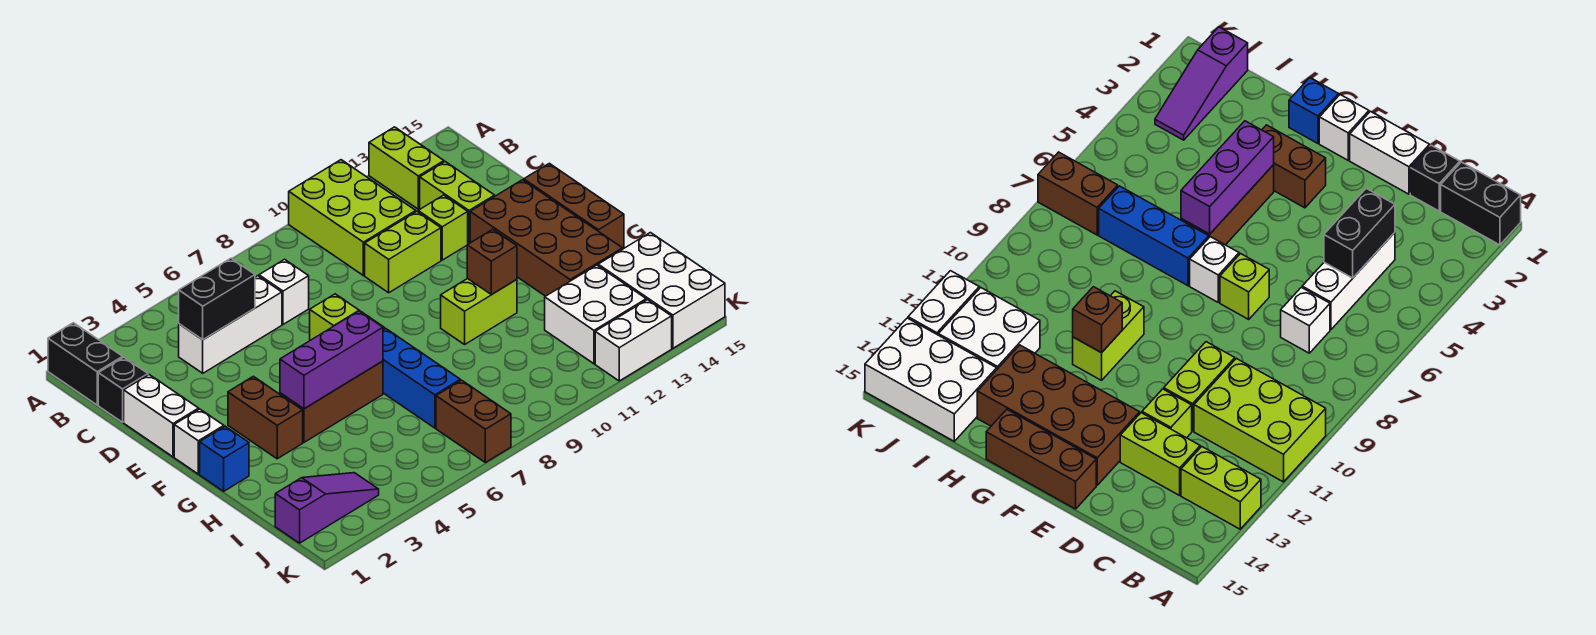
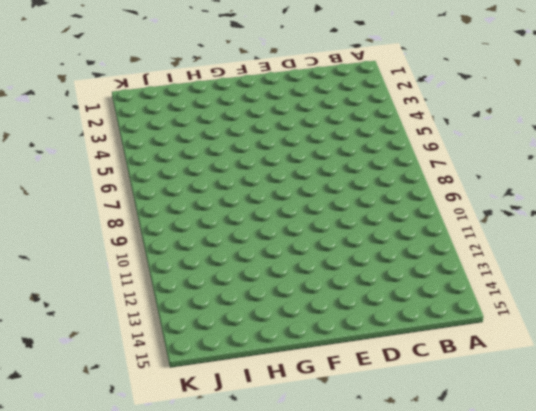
none -> black brick A1:B1 level 1
none -> lime brick A10:C11 level 1
none -> lime brick A13:B13 level 1

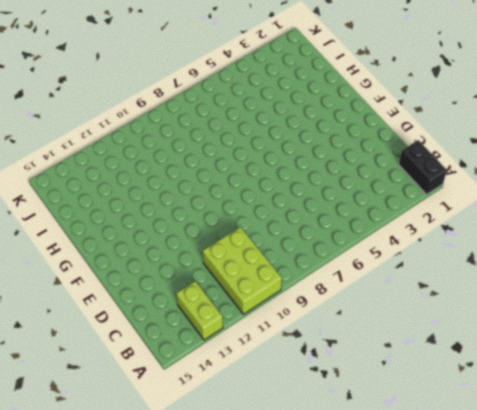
none -> black brick C1 level 1
none -> white brick C4:C6 level 1
none -> white brick C7 level 1

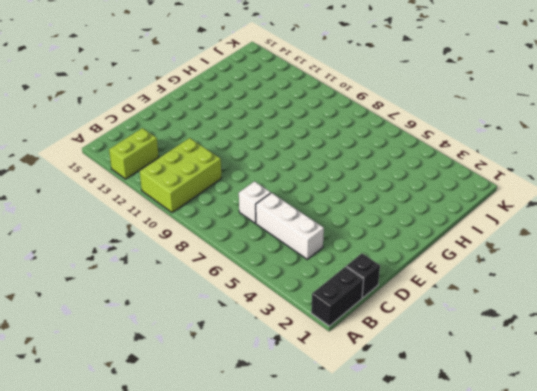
none -> lime brick C13:D13 level 1
none -> white brick D1:E1 level 1
none -> lime brick D10:D11 level 1

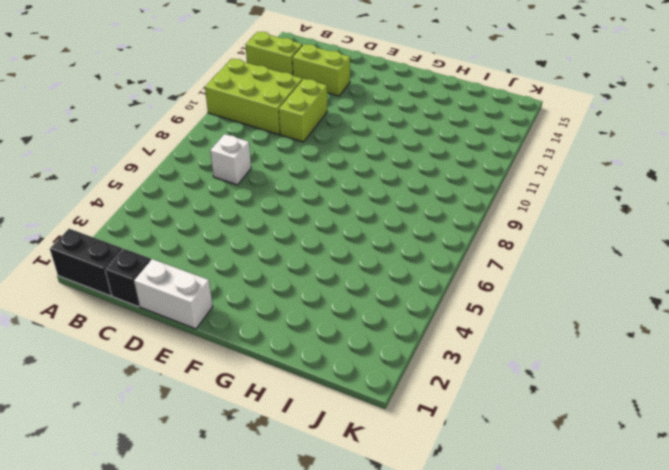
none -> white brick C4:C6 level 1
none -> lime brick D12 level 1
none -> lime brick E7 level 1

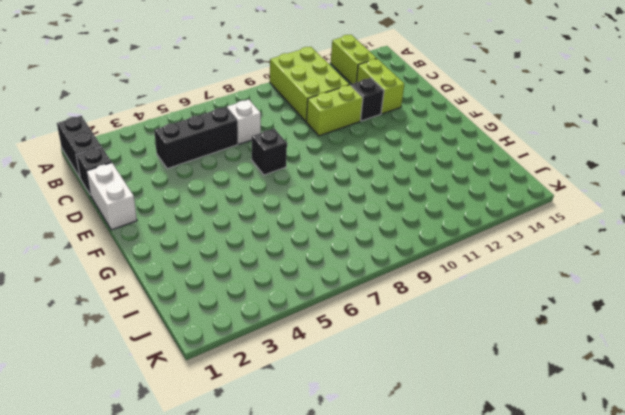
black brick C4:C6 level 1 -> white brick C4:C6 level 1
black brick D12 level 1 -> lime brick D12 level 1
black brick E7 level 1 -> lime brick E7 level 1
none -> brown brick E13:H14 level 1
none -> brown brick E15:G15 level 1
none -> white brick F1 level 1

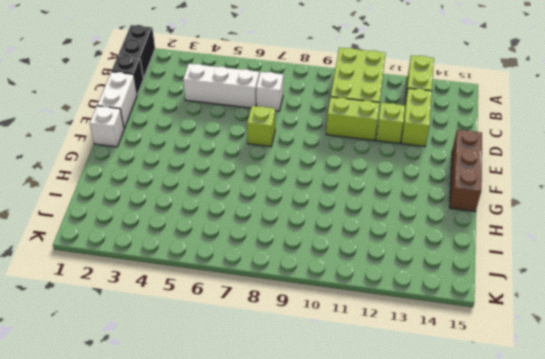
none -> brown brick E13:H14 level 1
none -> brown brick F3:G3 level 1
none -> white brick F7 level 1

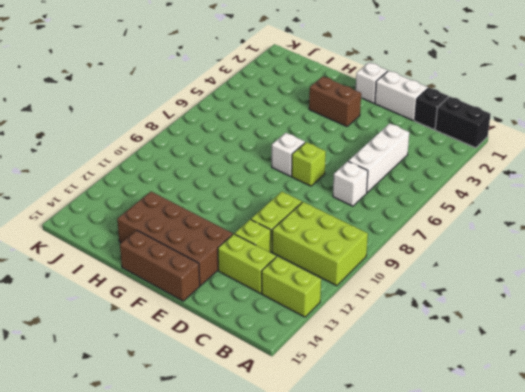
none -> blue brick G1 level 1
none -> brown brick G4:G6 level 1
none -> blue brick G7:I7 level 1

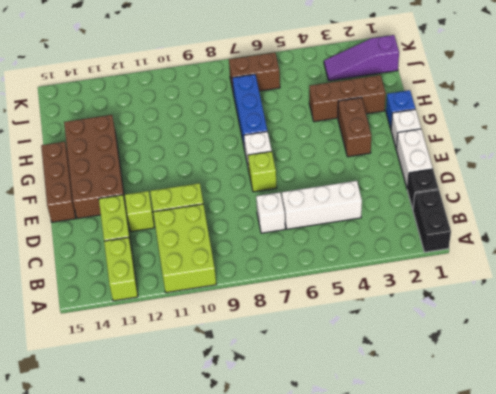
brown brick H2:H4 level 1 -> brown brick G4:G6 level 1
brown brick J6:J7 level 1 -> brown brick J7:K7 level 1
none -> lime brick G10:G11 level 1
none -> white brick I12:J13 level 1
none -> white brick I14:K15 level 1

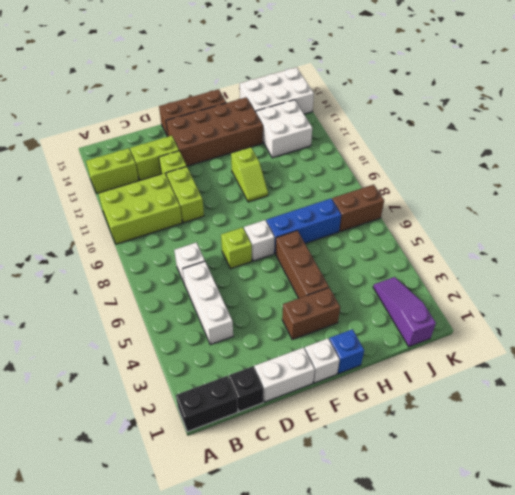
lime slope G10:G11 level 1 top 11 -> lime brick G10:G11 level 1
none -> white brick K12:K13 level 1
none -> black brick C4:C5 level 2
none -> purple brick G4:G6 level 2

